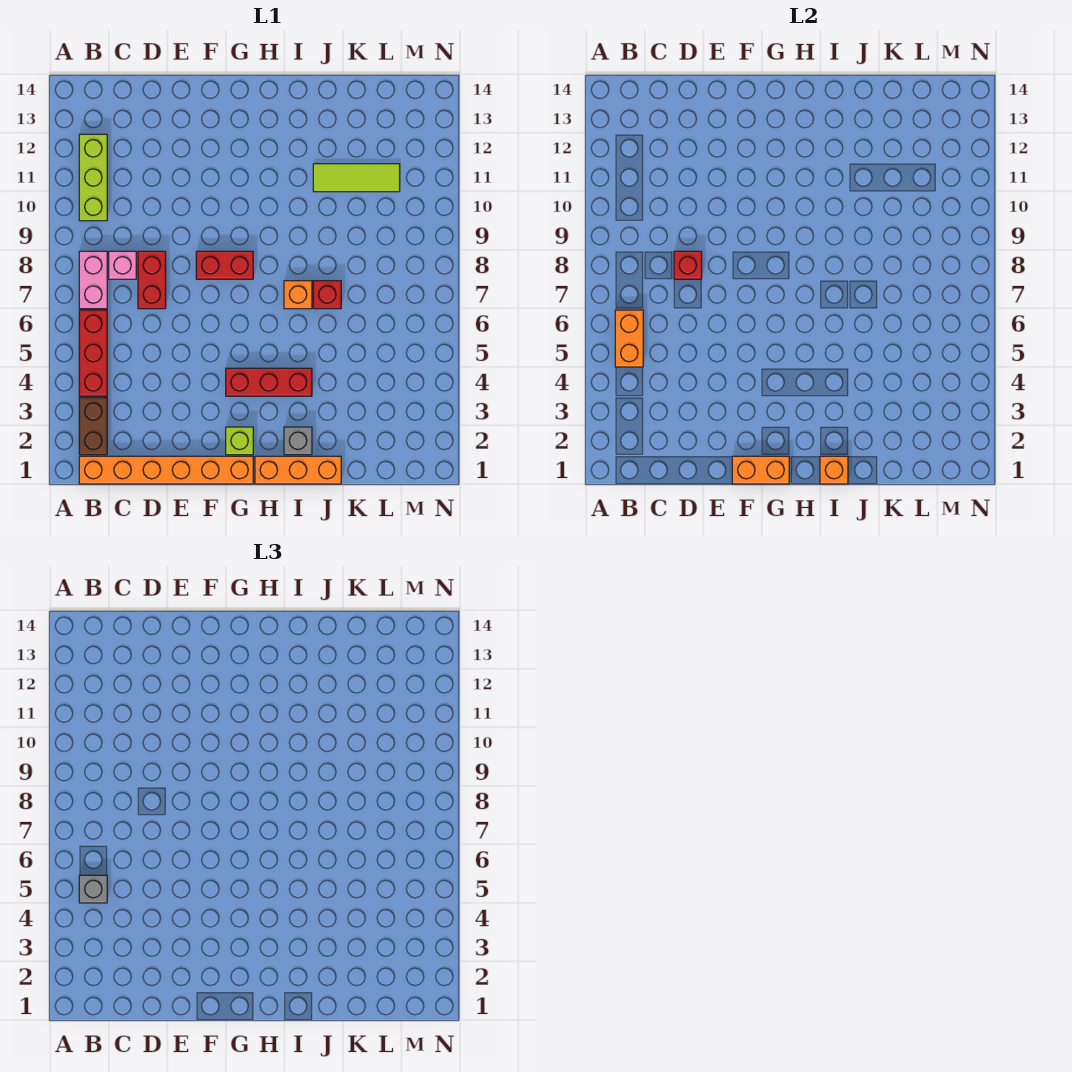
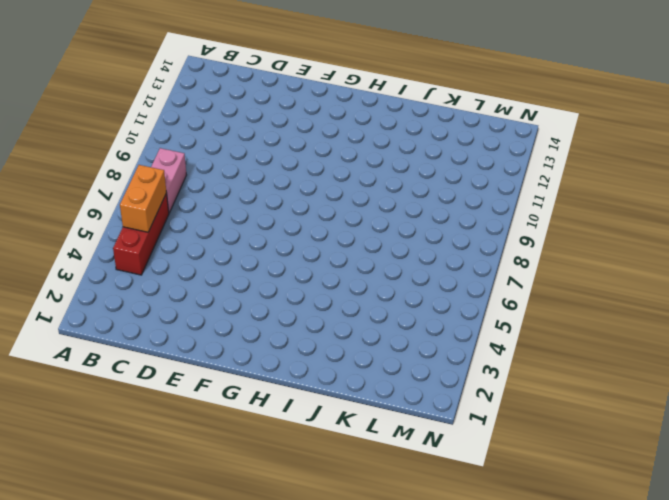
none -> orange brick B1:G1 level 1
none -> brown brick B2:B3 level 1
none -> lime brick B10:B12 level 1

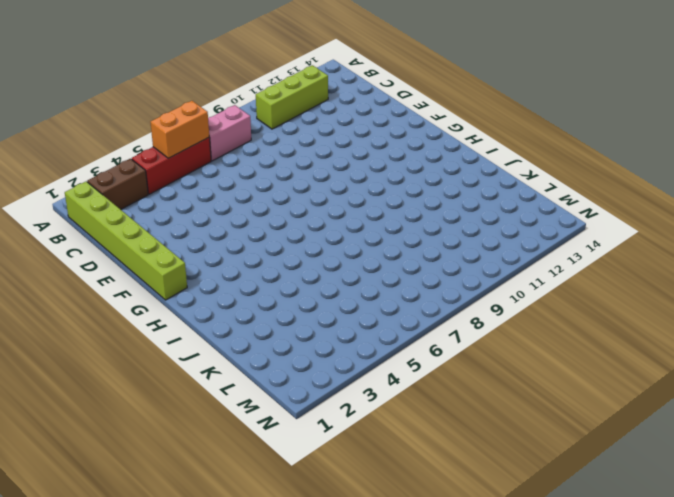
lime brick B1:G1 level 1 -> orange brick B1:G1 level 1
none -> pink brick C8 level 1
none -> red brick D7:D8 level 1
none -> red brick F8:G8 level 1

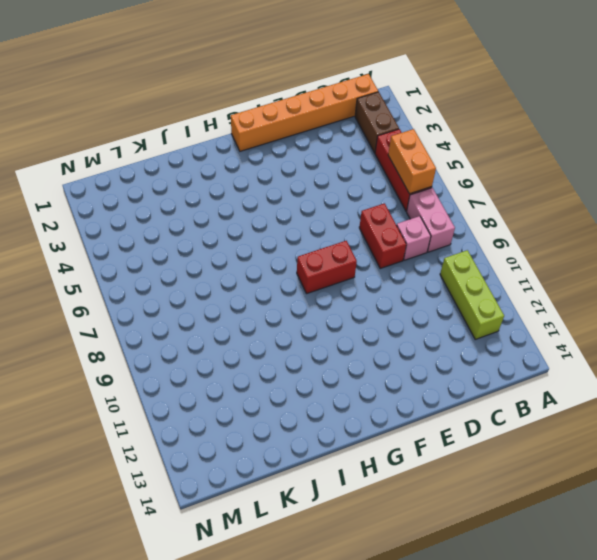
none -> lime brick G2 level 1
none -> red brick G4:I4 level 1
none -> orange brick H1:J1 level 1

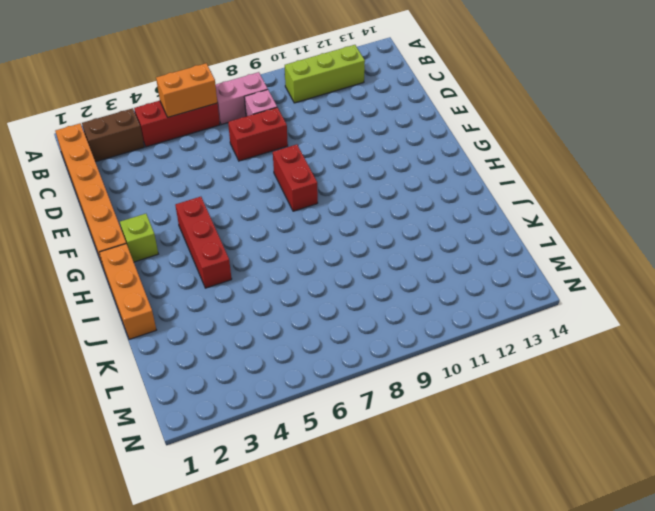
none -> grey brick I2 level 1
none -> orange brick I7 level 1
none -> red brick J7 level 1

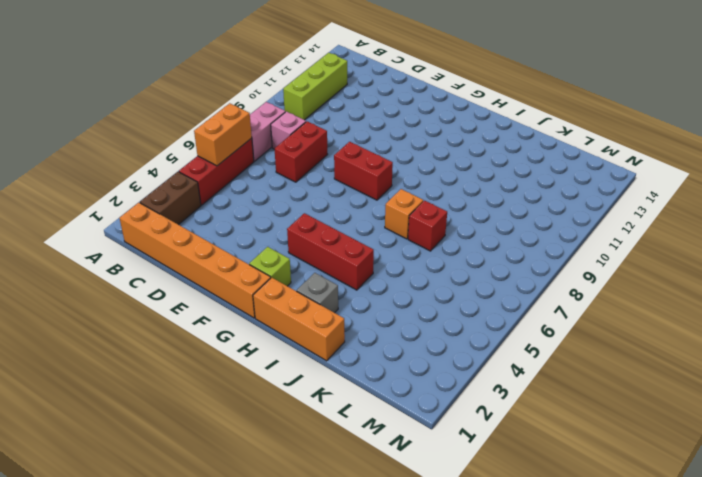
none -> lime tile J11:L11 level 1
none -> red brick D8 level 2
none -> orange brick F1:G1 level 2

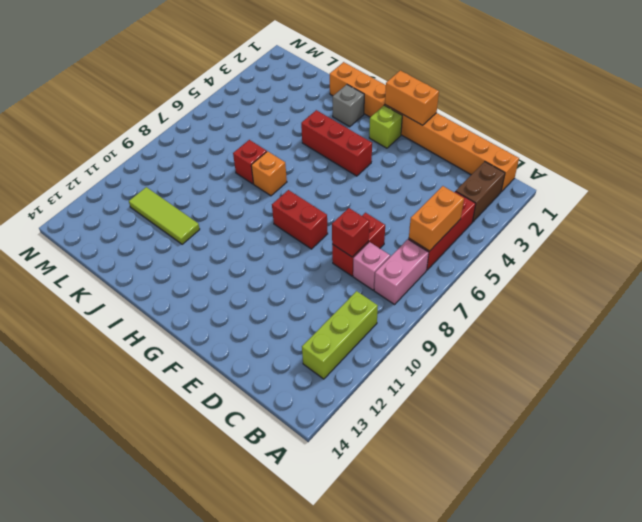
none -> orange brick I1 level 2
none -> grey brick B5 level 3

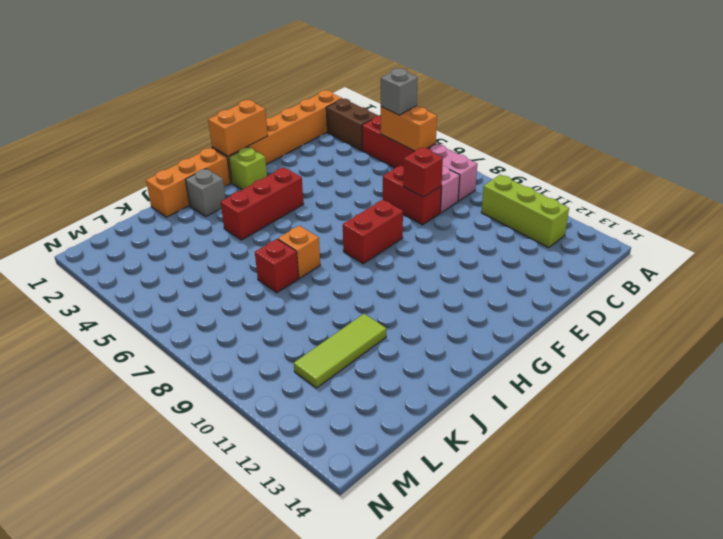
none -> orange brick I1 level 2

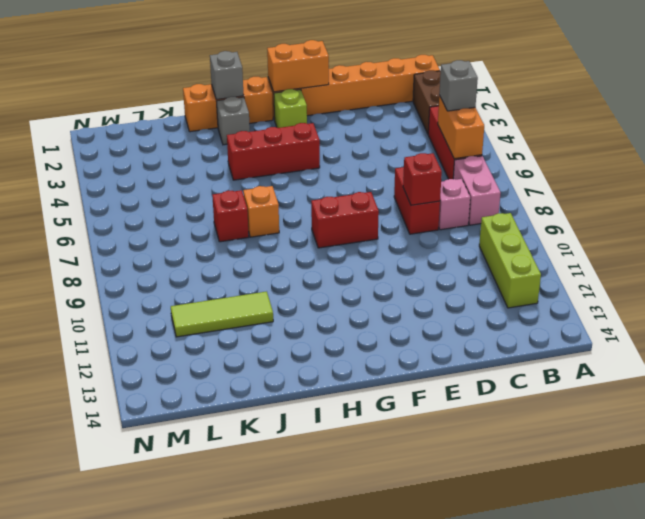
grey brick I1 level 2 -> orange brick I1 level 2

